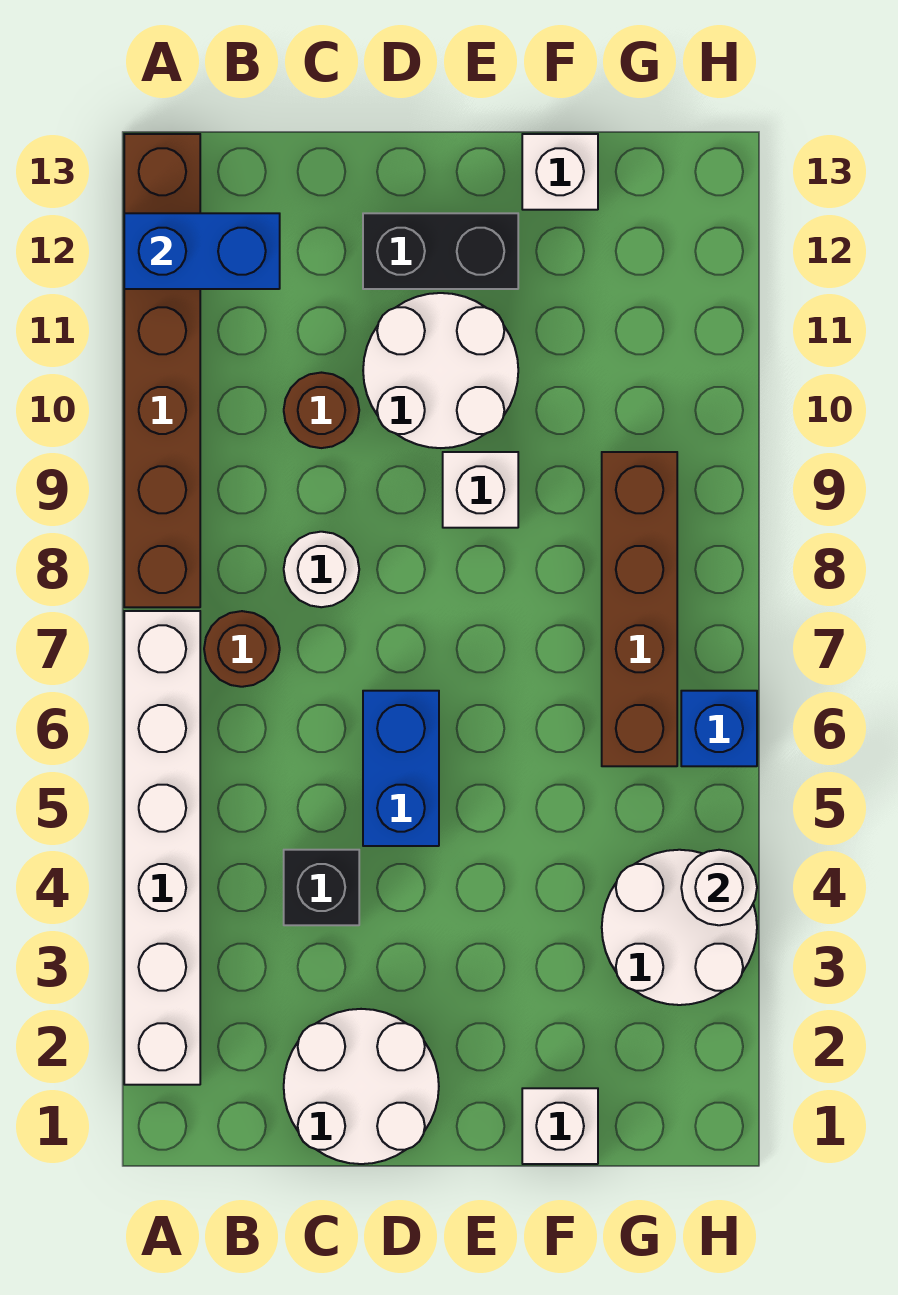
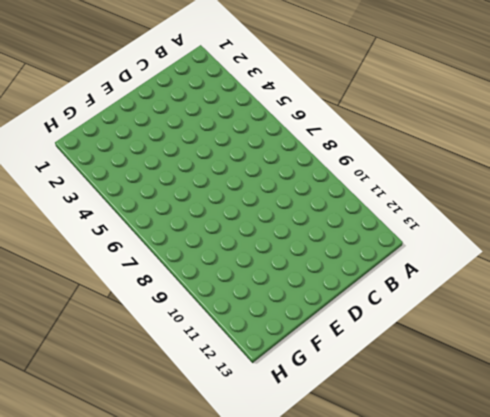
none -> white brick A2:A7 level 1
none -> brown brick A8:A13 level 1
none -> brown round brick B7 level 1

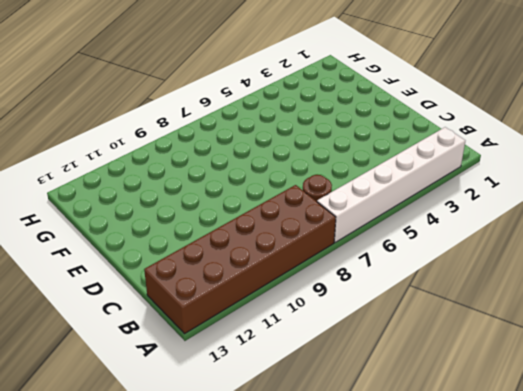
brown brick A8:B13 level 1 -> brown brick A8:A13 level 1
none -> white round brick C1:D2 level 1
none -> black brick C4 level 1
none -> white round brick C8 level 1

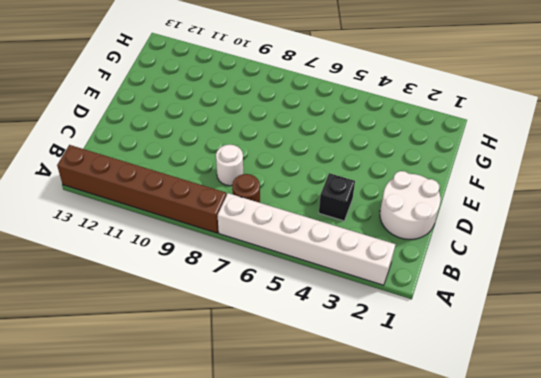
none -> brown round brick C10 level 1
none -> blue brick D5:D6 level 1
none -> white round brick D10:E11 level 1

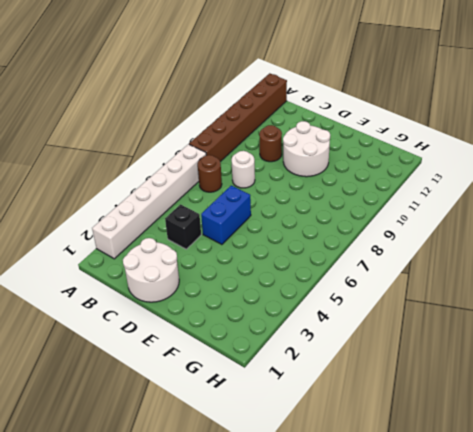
none -> black brick D12:E12 level 1
none -> white brick E9 level 1
none -> white brick F1 level 1

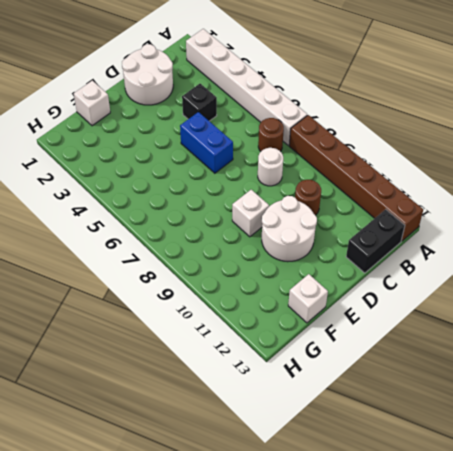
black brick B13:C13 level 1 -> black brick D12:E12 level 1
none -> white round brick G3:H4 level 1
none -> brown brick G6:G9 level 1
none -> blue brick H6 level 1

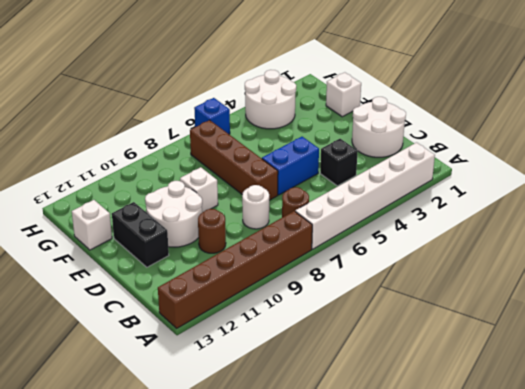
brown brick D7:G7 level 1 -> brown brick G6:G9 level 1
none -> blue brick A12:B12 level 2
none -> white round brick H4 level 2

